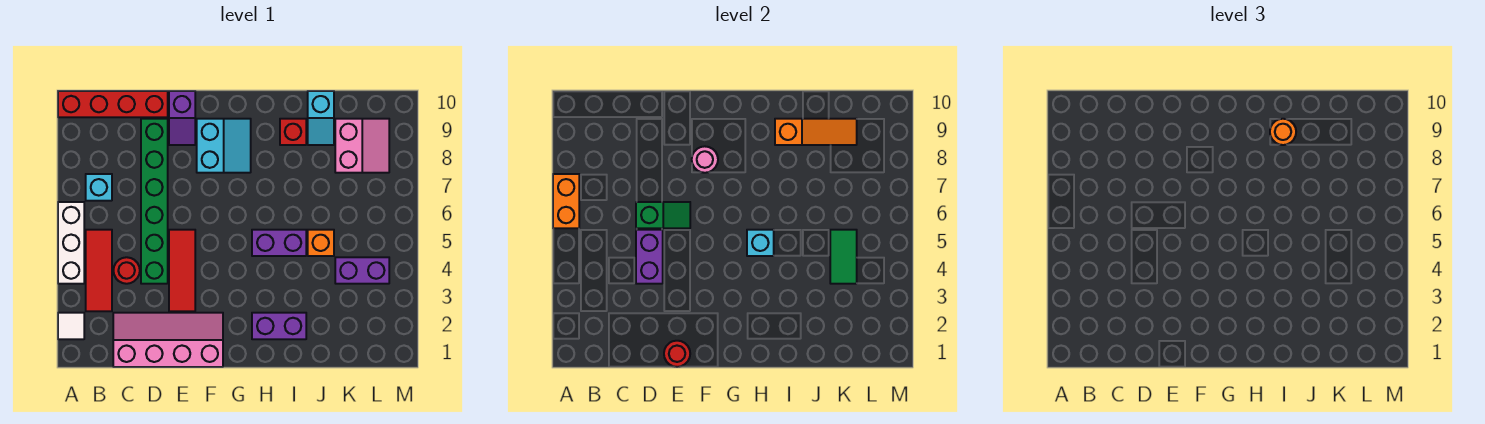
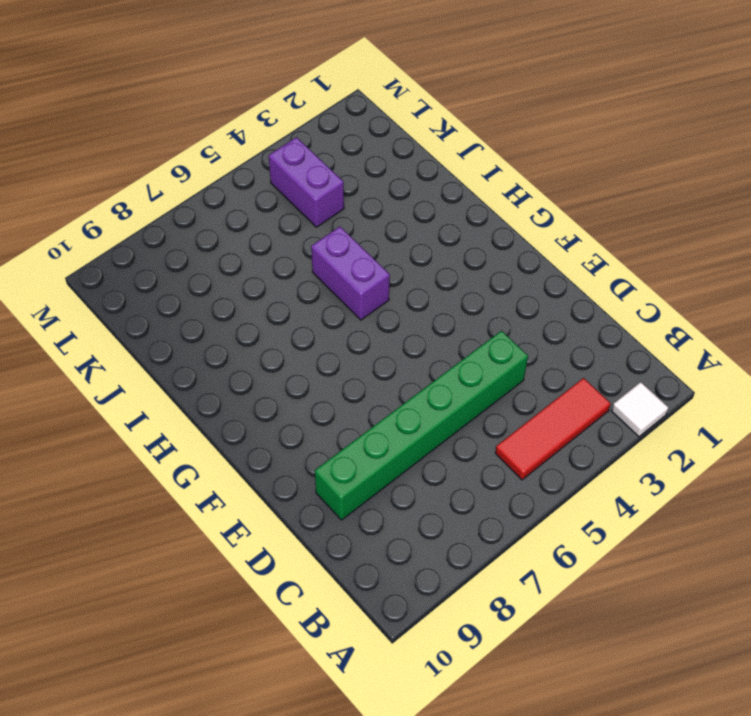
none -> white brick A4:A6 level 1
none -> red brick A10:D10 level 1
none -> cyan brick B7 level 1

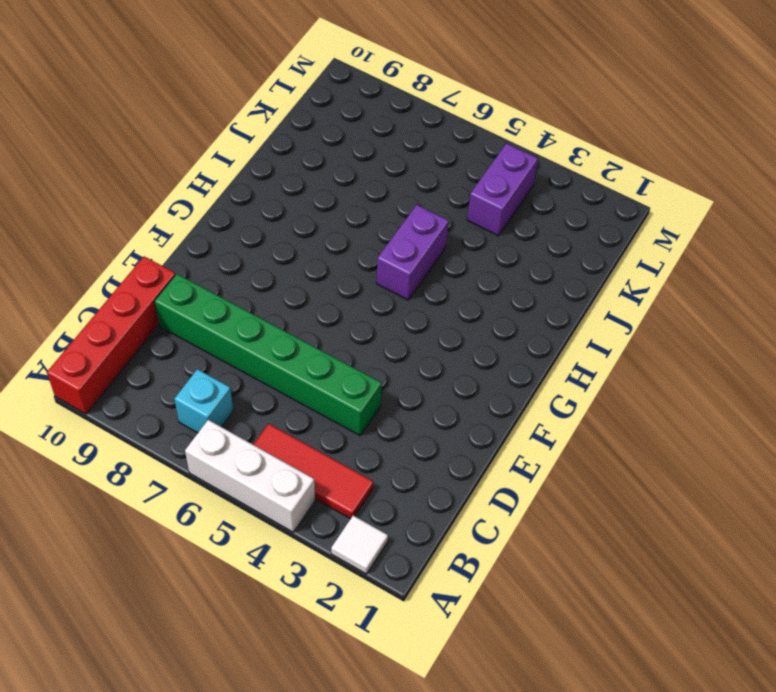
none -> pink slope C1:F2 level 1 top 1
none -> red round brick C4 level 1
none -> red tile E3:E5 level 1

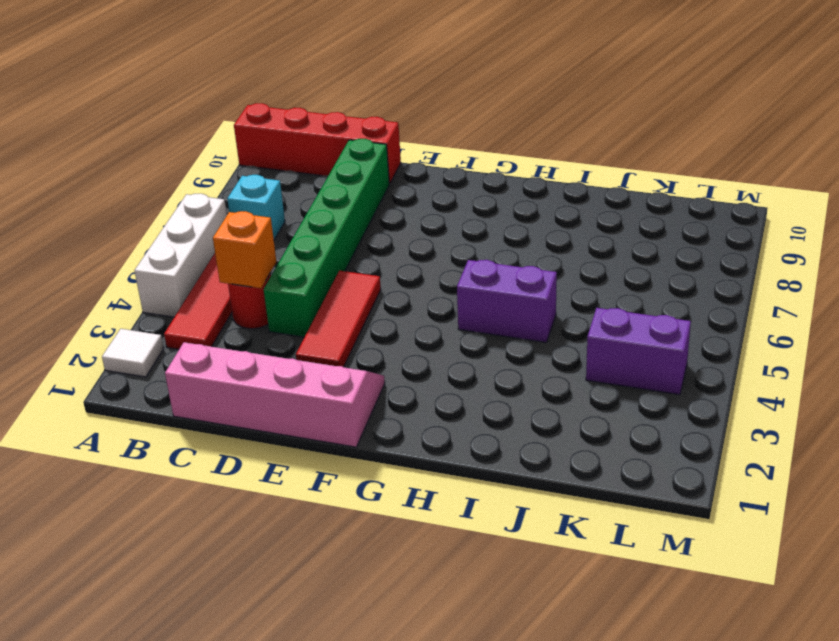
orange brick C4 level 2 -> orange brick J5 level 1
none -> purple slope E9:E10 level 1 top 10
none -> cyan slope F8:G9 level 1 top F
none -> purple brick H2:I2 level 1

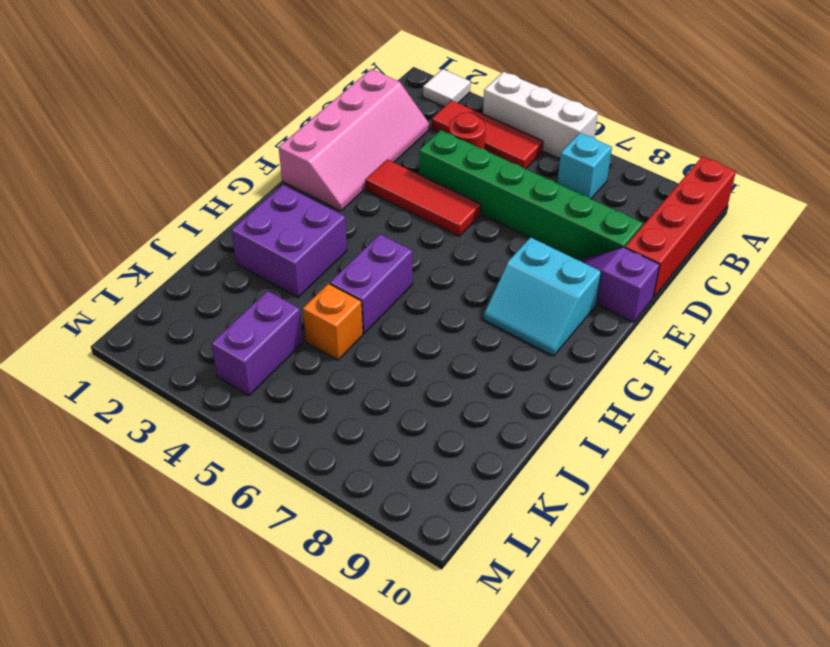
purple brick H2:I3 level 1 -> purple brick H2:I2 level 1
none -> red brick I9 level 1
none -> cyan slope J9:J10 level 1 top 10
none -> pink slope K8:L9 level 1 top K

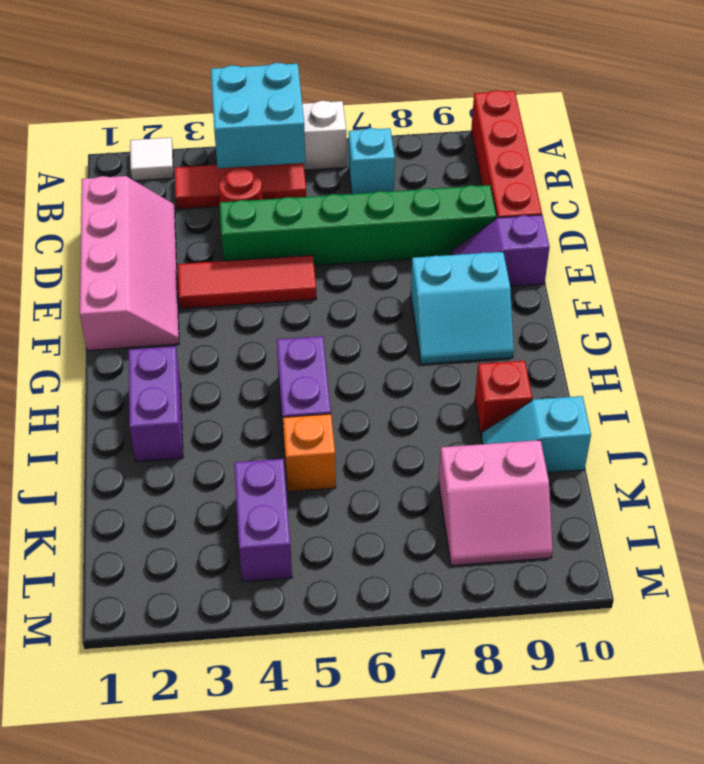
cyan brick A4:B5 level 2 -> none
none -> orange brick A6:A7 level 2
none -> purple brick D4:D5 level 2
none -> green slope D6:E6 level 2 top D

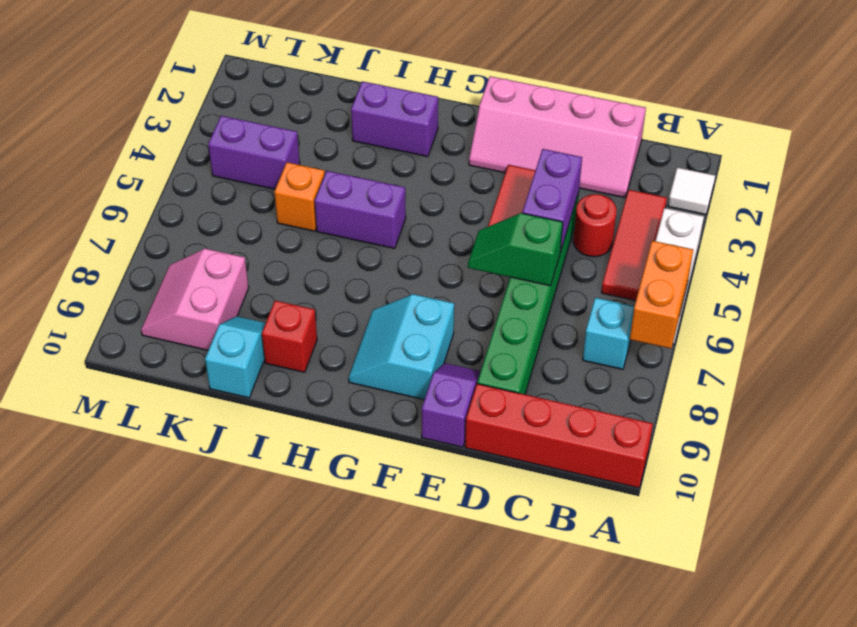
none -> red round brick E1 level 2
none -> pink round brick F8 level 2
none -> cyan brick H5 level 2

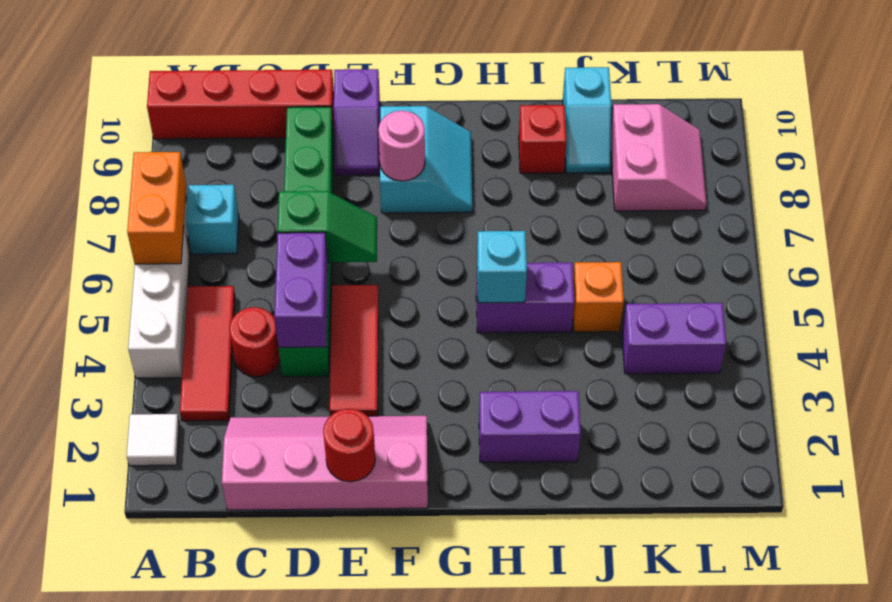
none -> orange slope I9:K9 level 2 top I
none -> green tile K4:K5 level 2
none -> orange round brick I9 level 3

